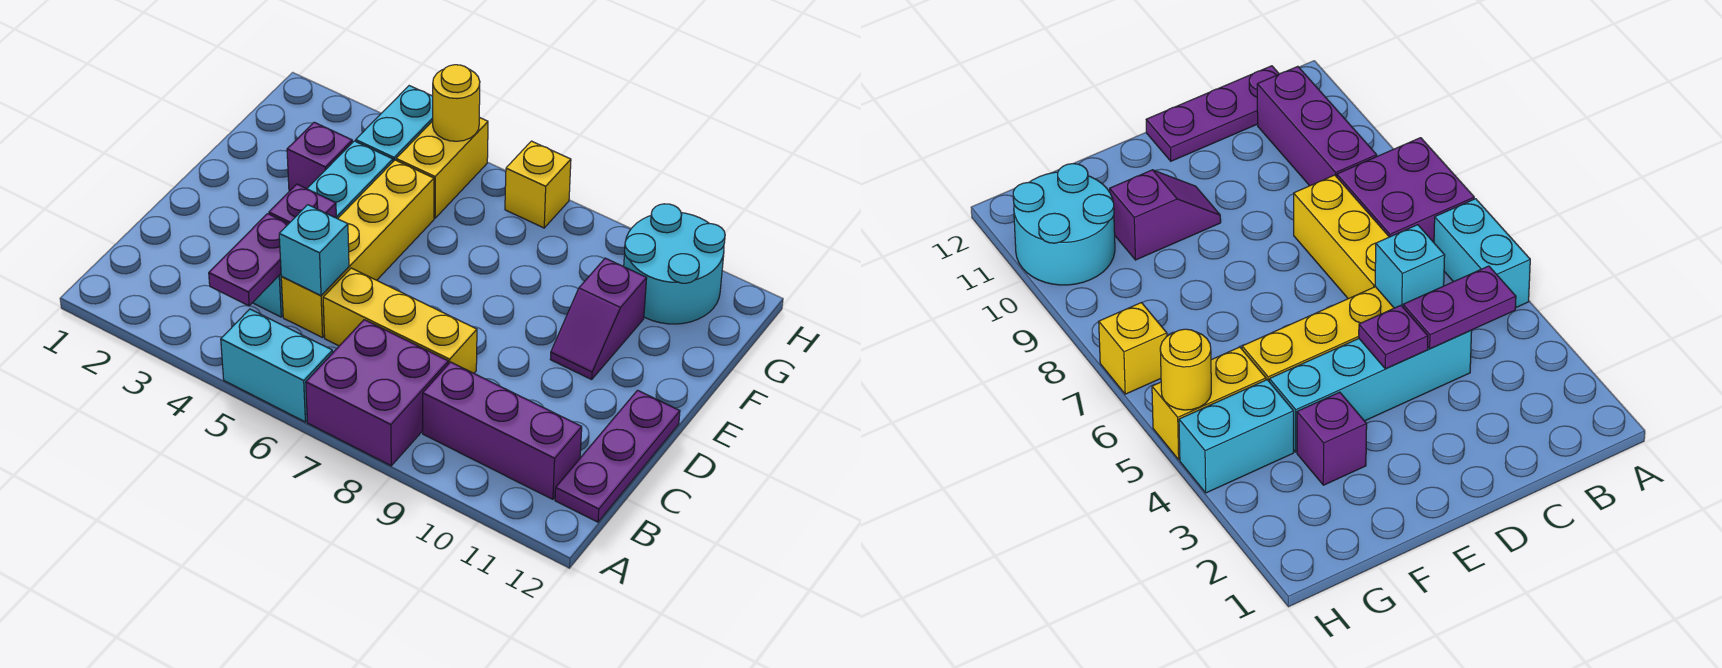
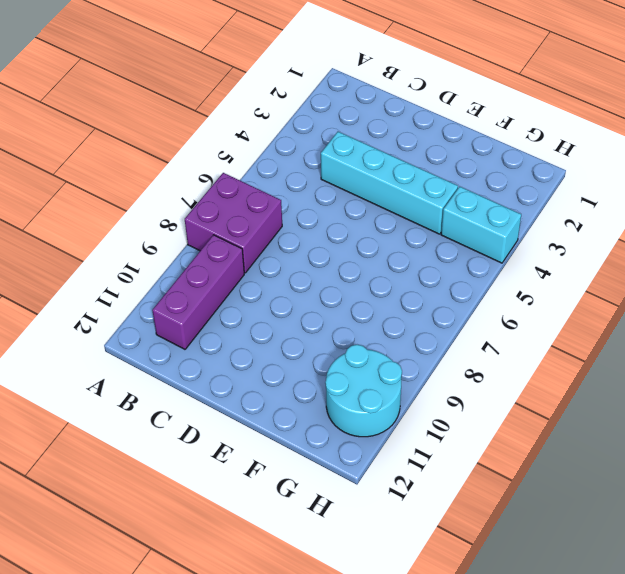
none -> cyan brick A5:A6 level 1
none -> purple plate B12:D12 level 1
none -> yellow brick C5:F5 level 1

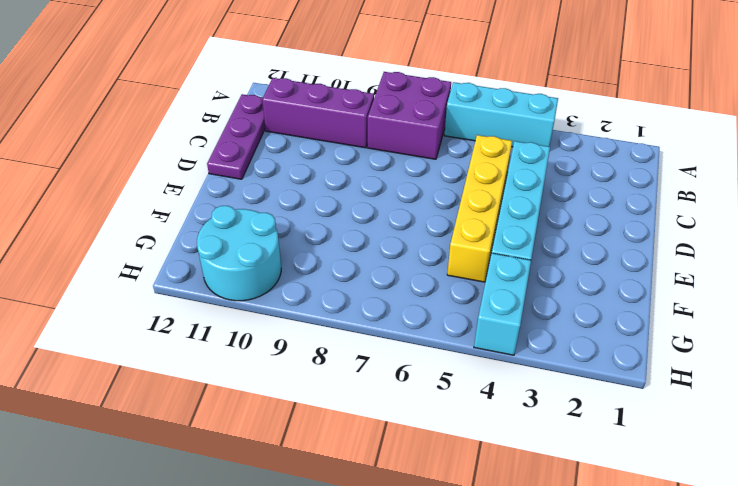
cyan brick A4:A6 level 1 -> cyan brick A5:A6 level 1
none -> yellow brick C6:C8 level 1
none -> purple slope E10:F10 level 1 top F
none -> purple brick F3 level 1

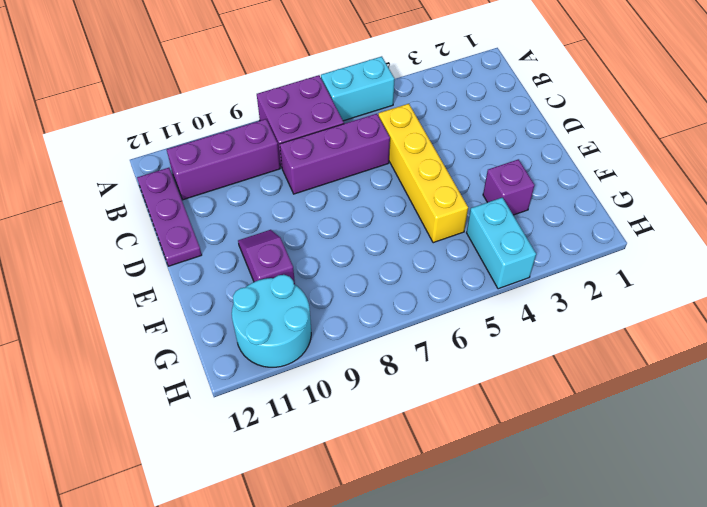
purple brick C6:C8 level 1 -> yellow brick C6:C8 level 1
none -> cyan brick C4:F4 level 1
none -> yellow brick G5:H5 level 1
none -> yellow brick H7 level 1

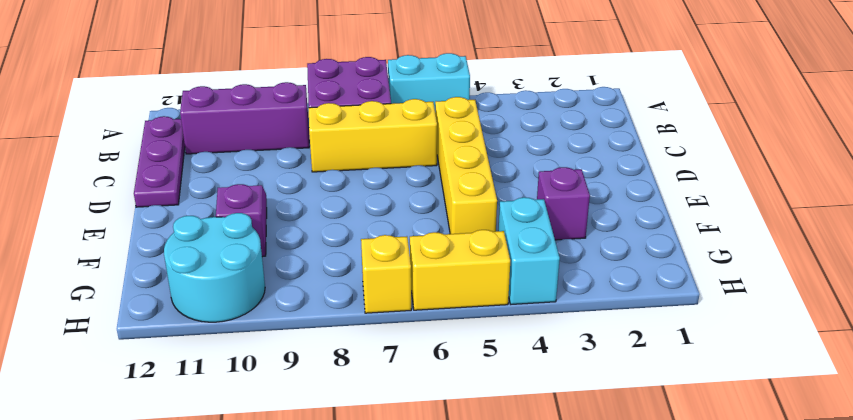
yellow brick H5:H6 level 1 -> yellow brick G5:H5 level 1
none -> cyan brick C4:F4 level 1
none -> purple plate B4:C4 level 2
none -> cyan brick C5 level 2

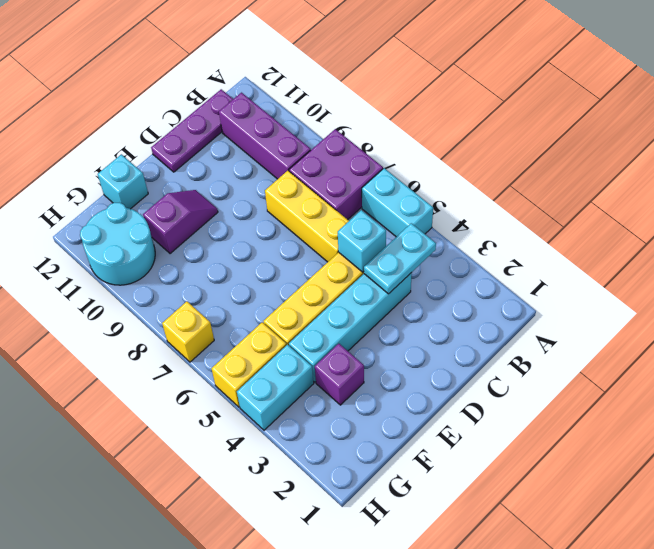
cyan plate B4:C4 level 2 -> purple plate B4:C4 level 2
cyan brick F12 level 1 -> none
none -> purple plate D4 level 2
none -> yellow round brick H5 level 2

